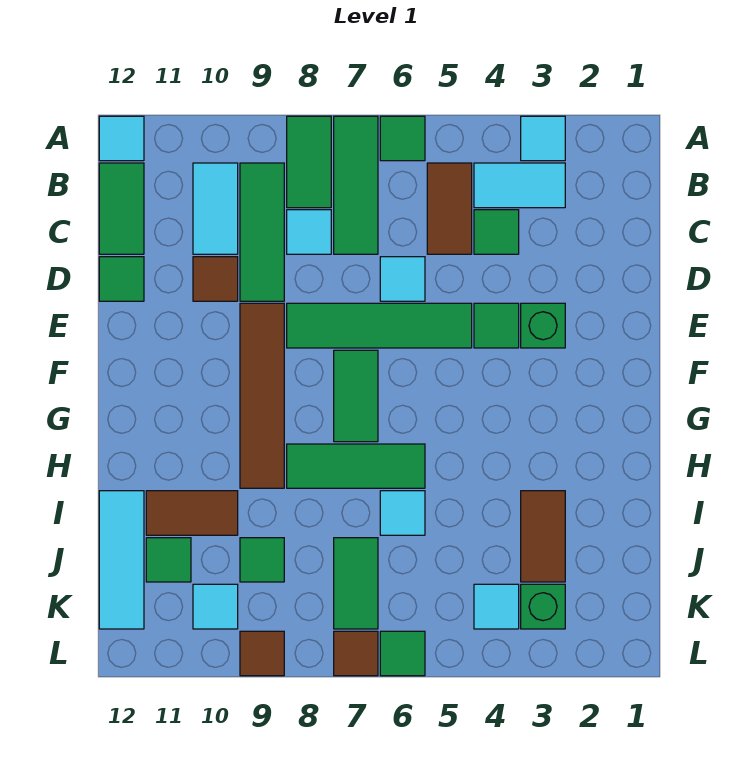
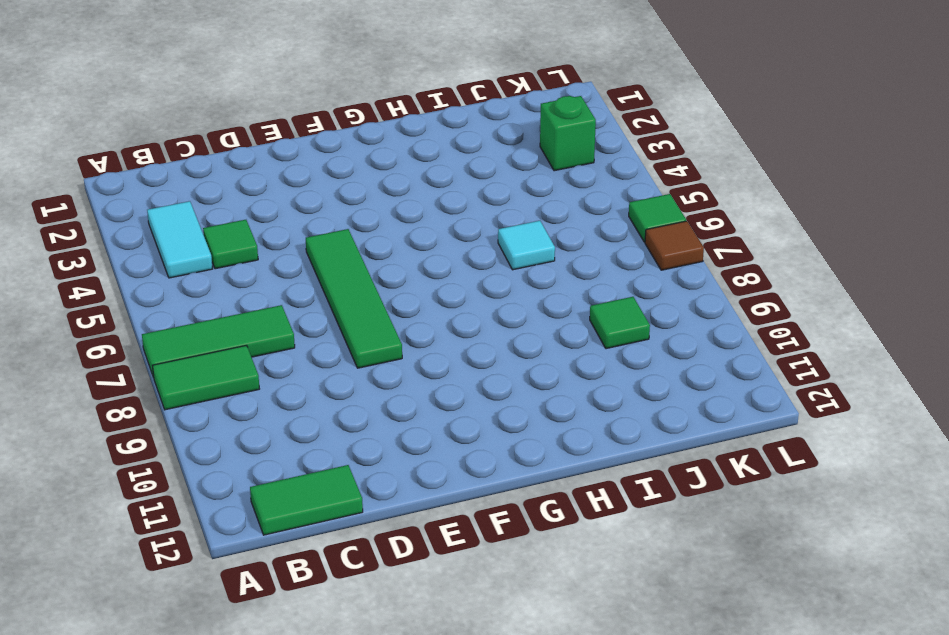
none -> cyan tile A3 level 1
none -> green tile A6 level 1
none -> cyan tile A12 level 1
none -> brown tile B5:C5 level 1

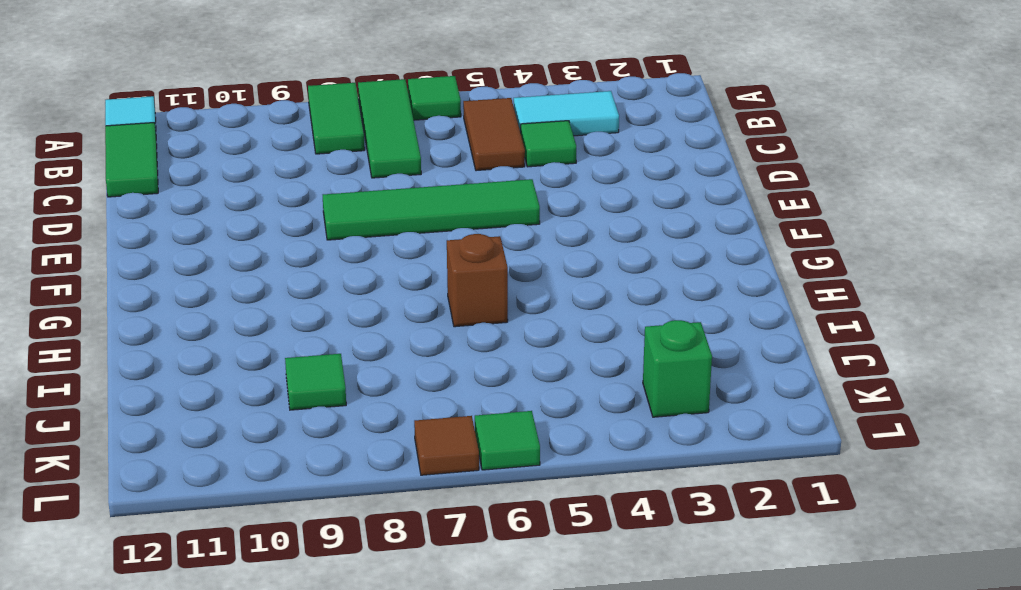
brown brick H6 level 1 -> green tile H6:H8 level 1
none -> cyan tile A3 level 1
none -> green tile B9:D9 level 1
none -> cyan tile B10:C10 level 1
none -> cyan tile C8 level 1

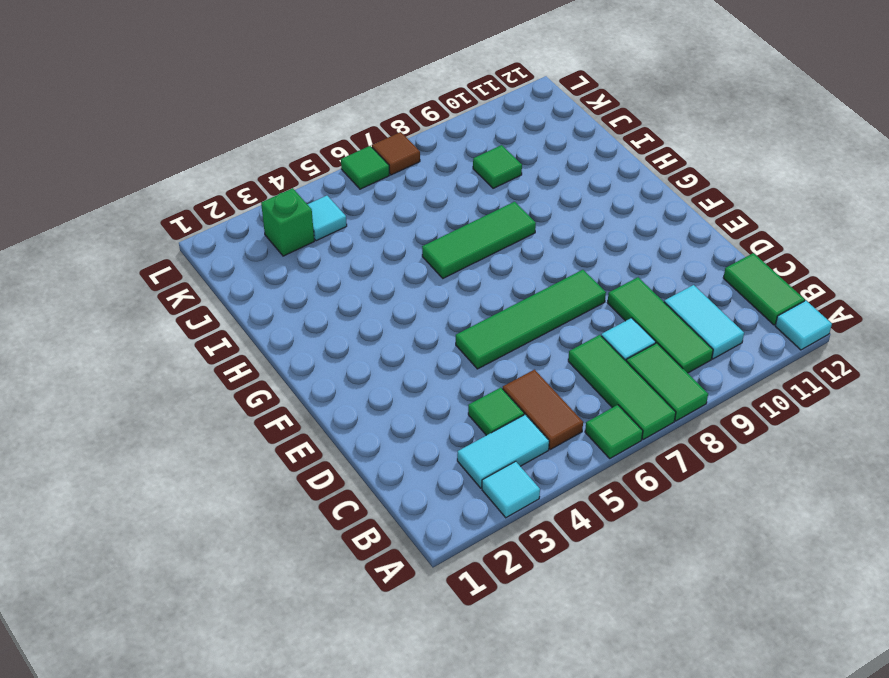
none -> cyan tile D6 level 1
none -> brown tile D10 level 1
none -> green tile D12 level 1
none -> green brick E3 level 1

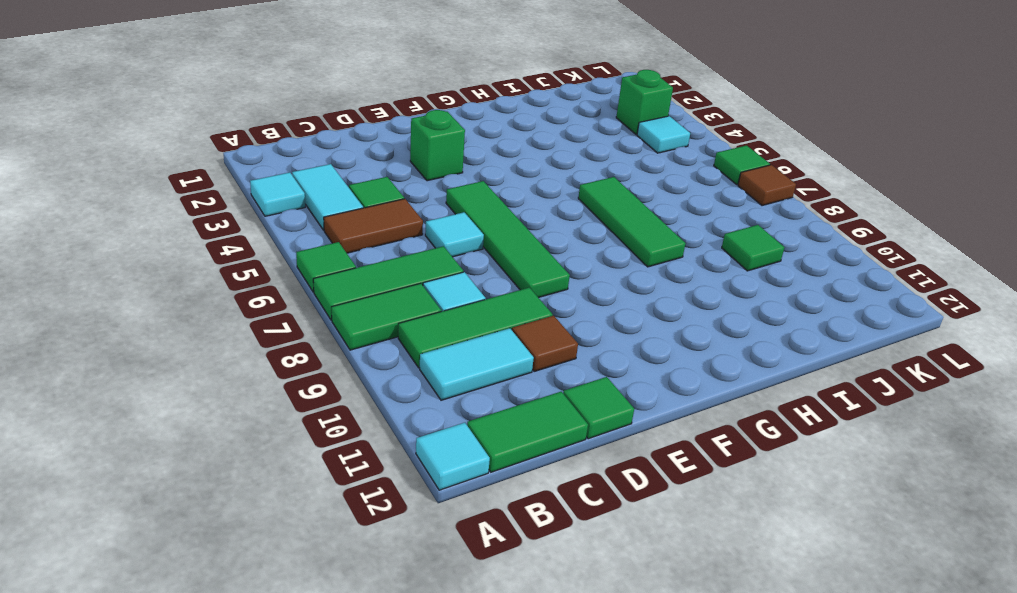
none -> green tile E4 level 1
none -> brown tile E9:H9 level 1
none -> green tile F7:G7 level 1
none -> brown tile I3:J3 level 1

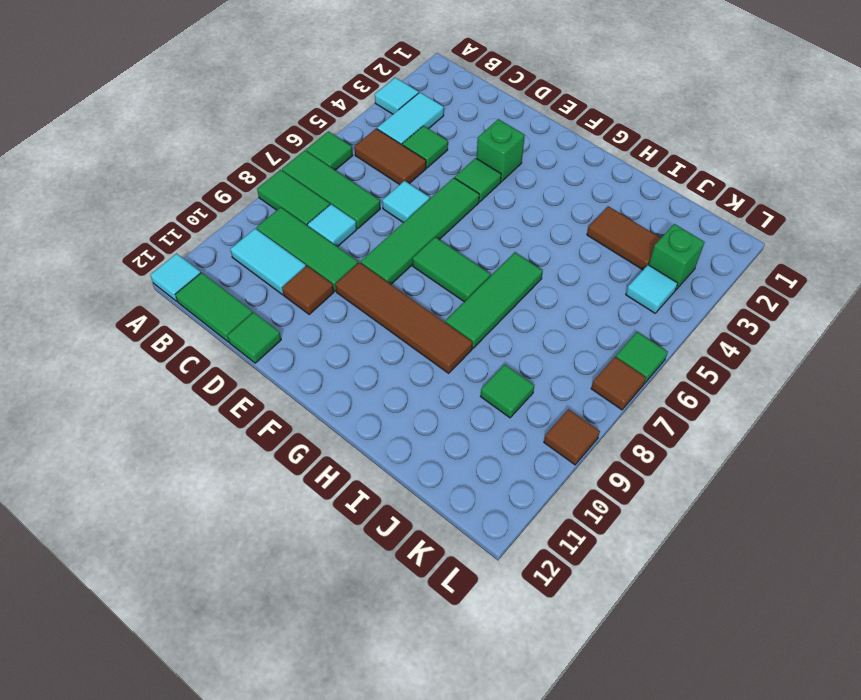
none -> cyan tile I6 level 1
none -> brown tile I10:I11 level 1
none -> cyan tile I12:K12 level 1
none -> green tile J7:K7 level 1

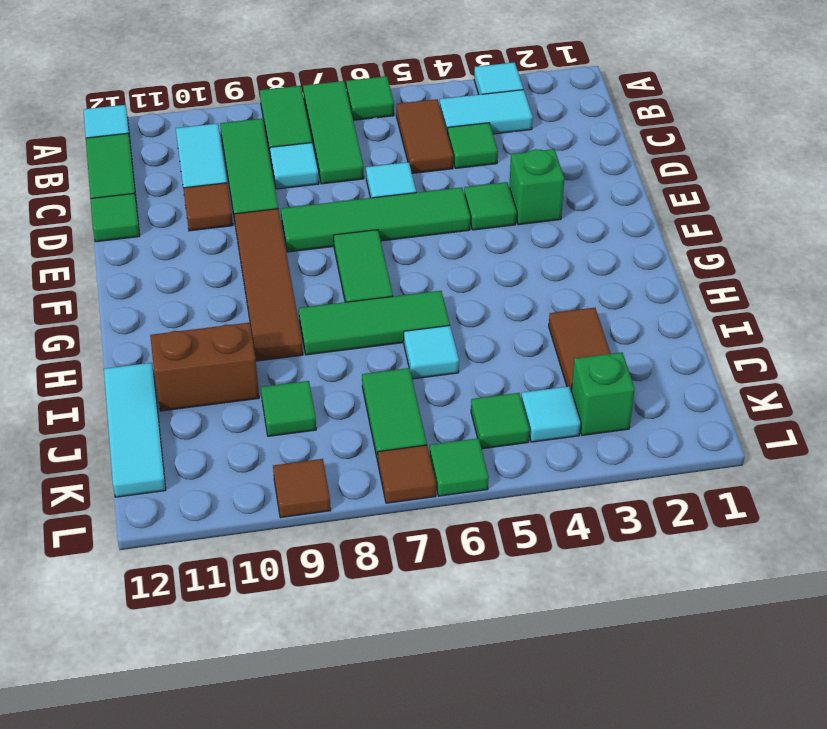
brown brick I10:I11 level 1 -> brown tile I10:I11 level 1
green tile K5 level 1 -> green tile J11 level 1
none -> cyan tile K10 level 1

